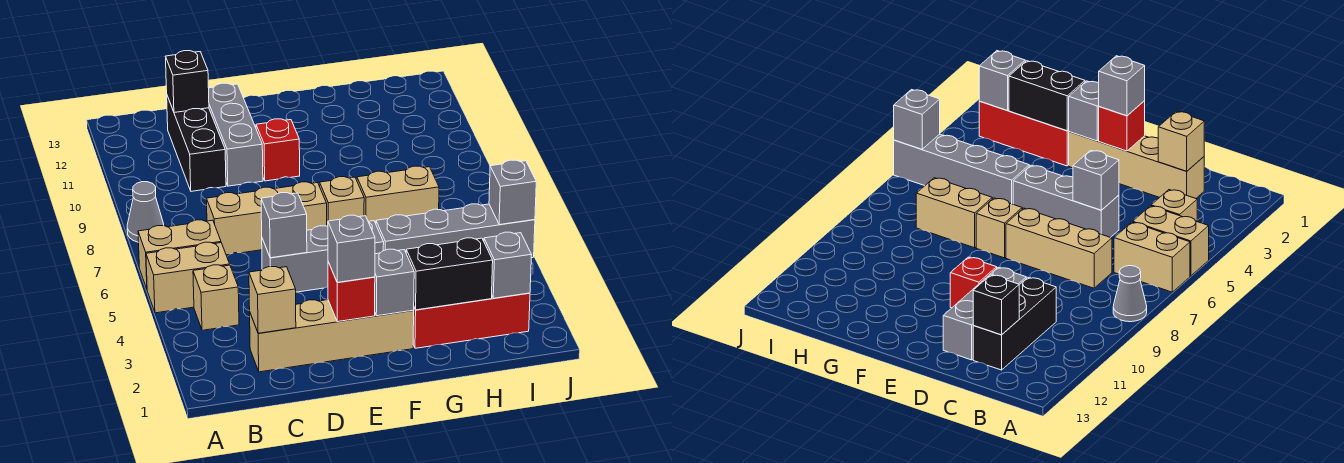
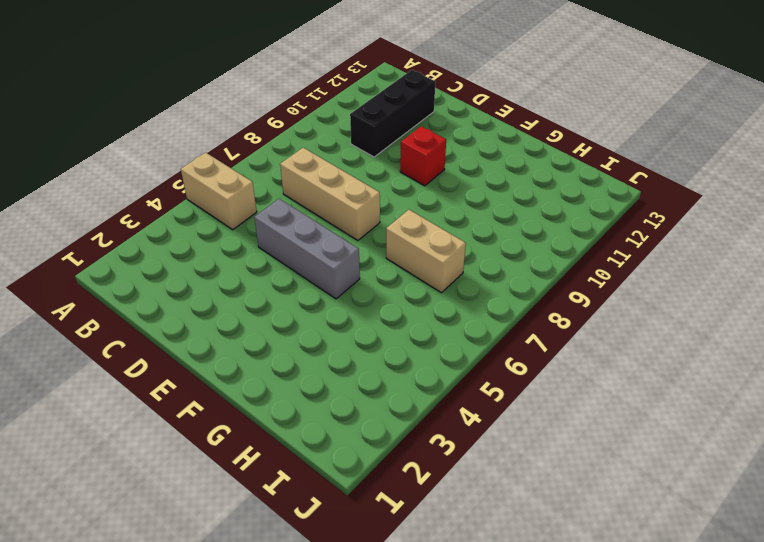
none -> tan brick A6:B6 level 1
none -> grey cone A8 level 1
none -> tan brick B4 level 1

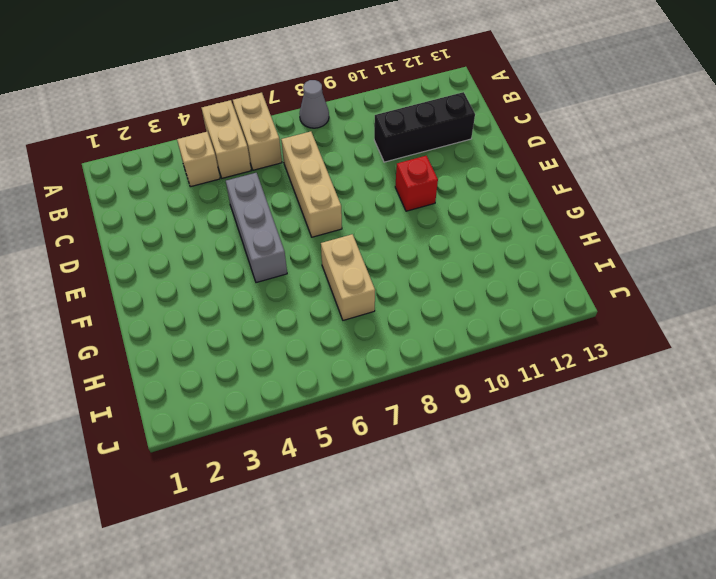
none -> tan brick C2:F2 level 1
none -> grey brick D10:D12 level 1
none -> tan brick F7 level 1

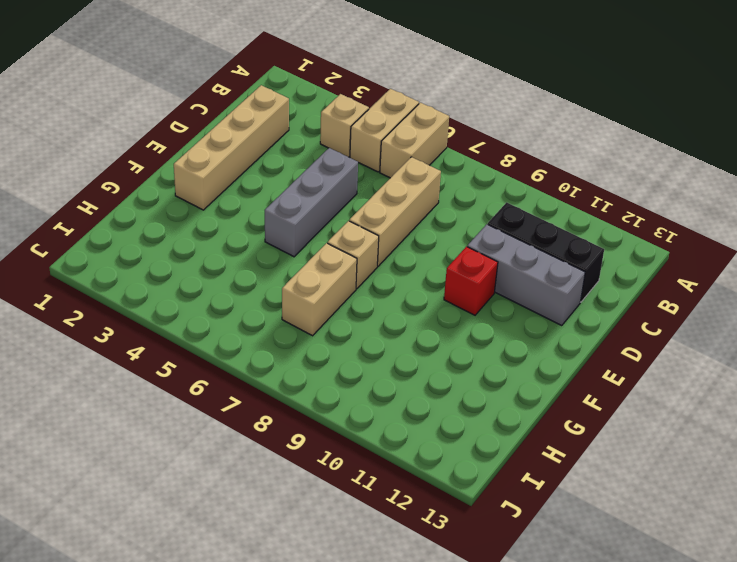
none -> grey cone A8 level 1
none -> red brick G2:I2 level 1
none -> grey brick G5:J5 level 1

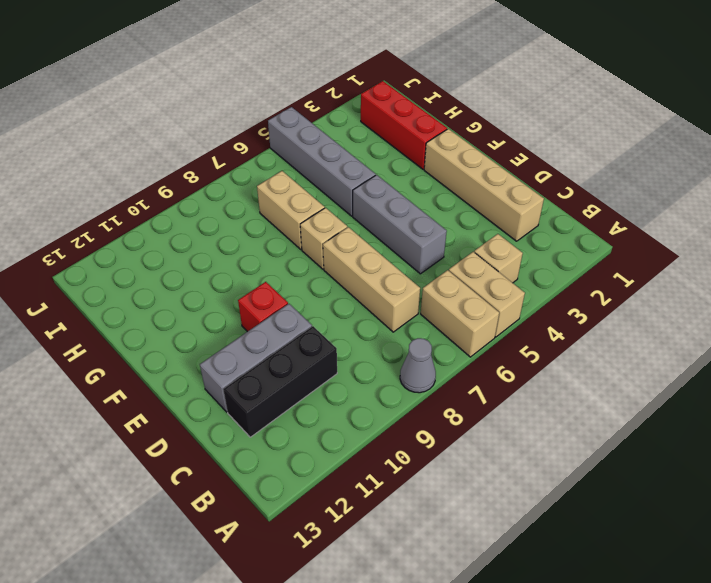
none -> tan brick C2 level 2
none -> black brick C12 level 2
none -> grey brick D5 level 2

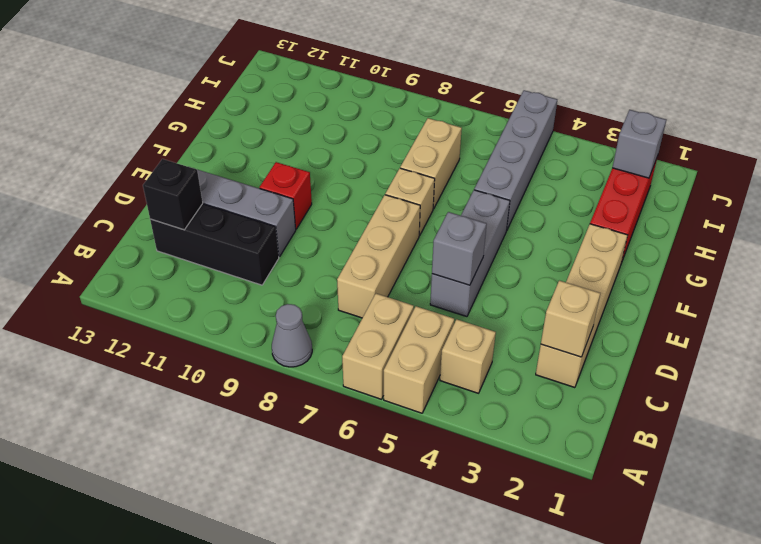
none -> red brick E2 level 2
none -> grey brick F2 level 2
none -> black brick G2:H2 level 2

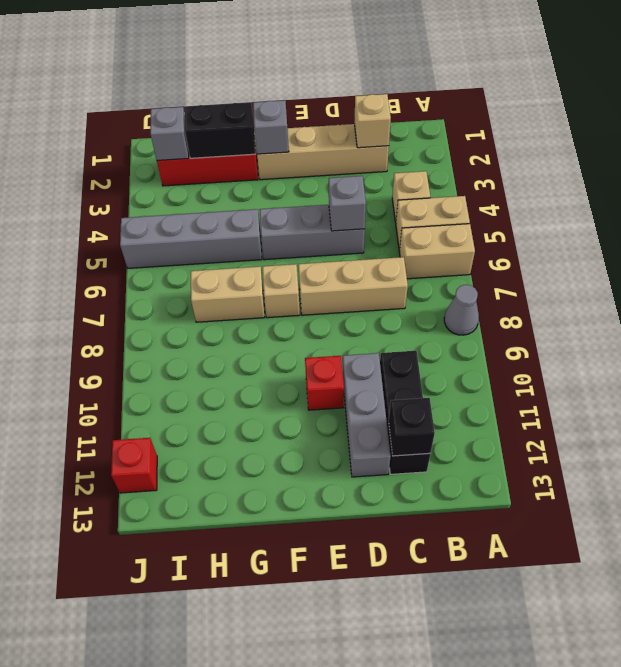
red brick J12 level 1 -> red brick E2 level 2
none -> grey brick J5 level 2
none -> grey brick E2 level 3

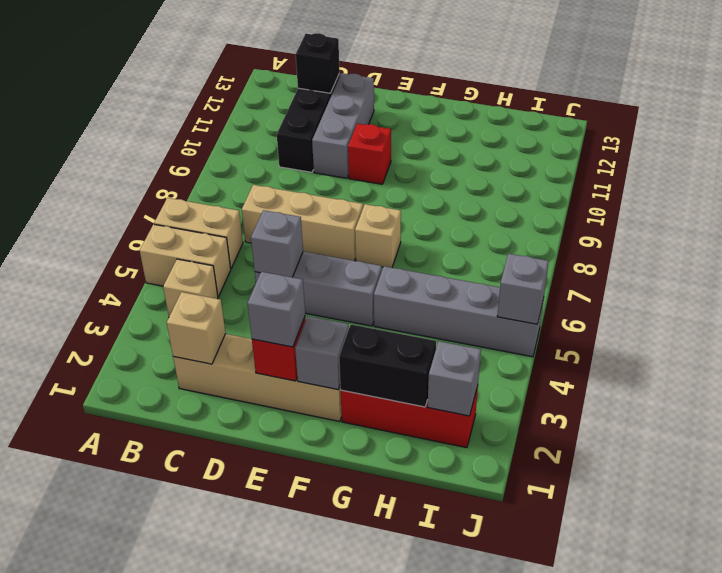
none -> grey cone A8 level 1
none -> tan brick G7:H7 level 1

